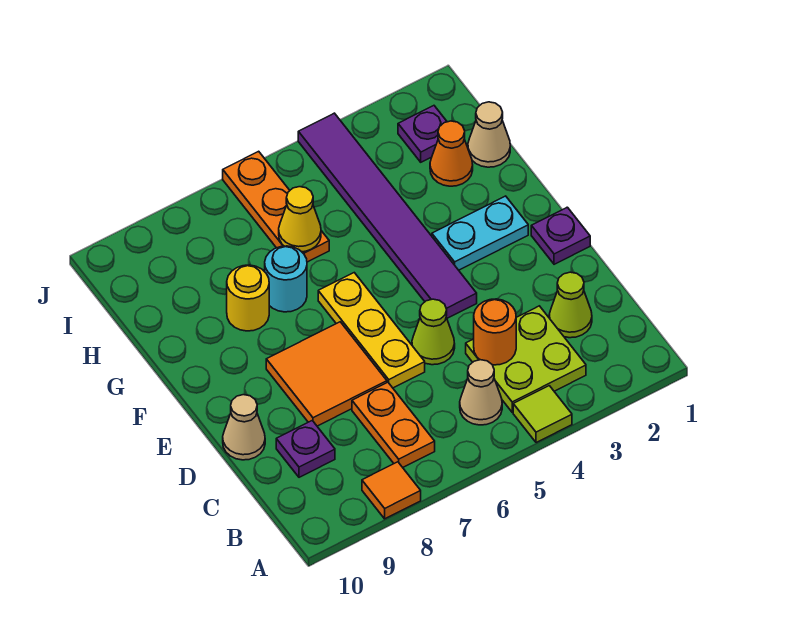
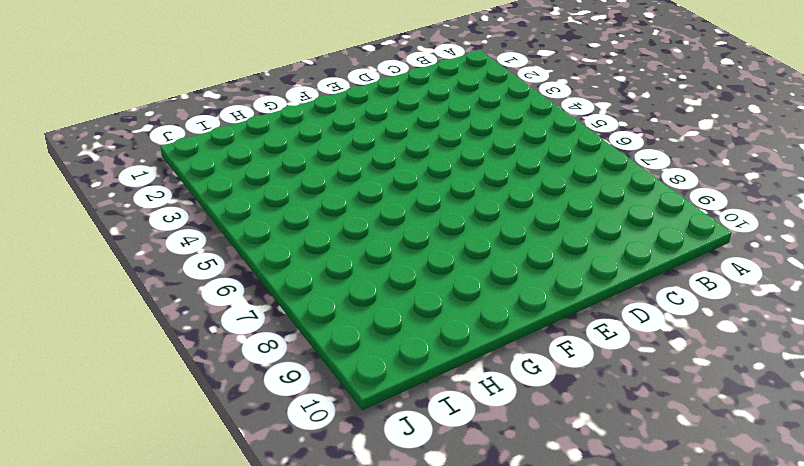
none -> lime tile A4 level 1
none -> orange tile A8 level 1
none -> lime plate B3:C4 level 1

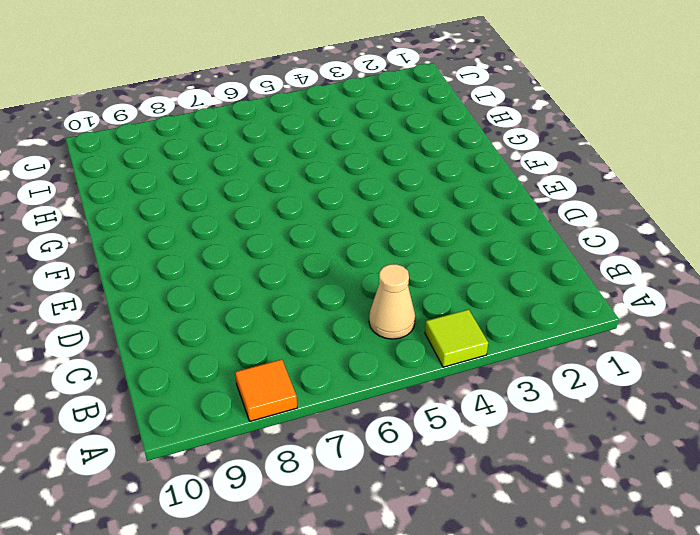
none -> lime plate B3:C4 level 1
none -> orange plate B7:C7 level 1
none -> lime cone C2 level 1

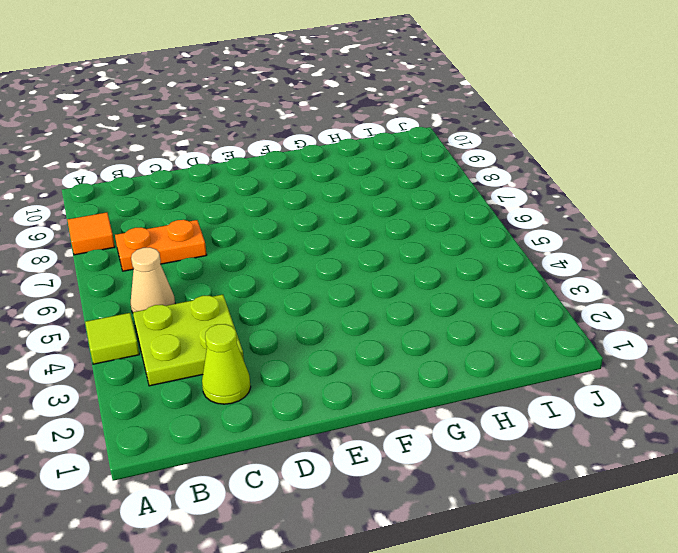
none -> purple plate C9 level 1
none -> lime cone D5 level 1
none -> yellow plate D6:F6 level 1

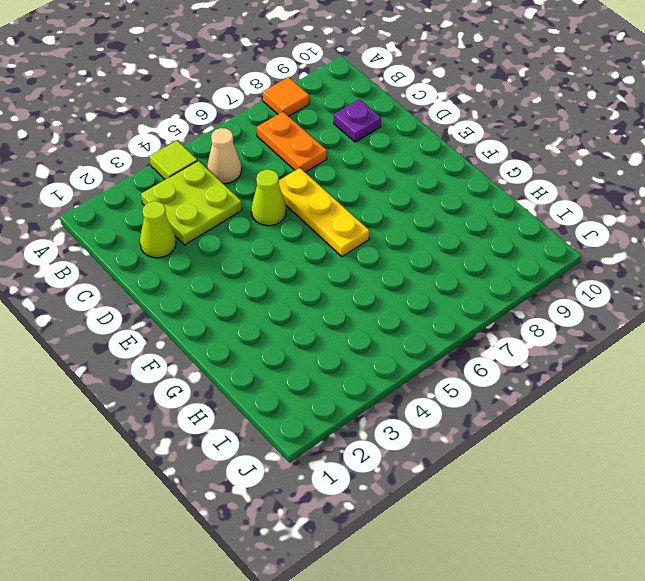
none -> orange tile D7:E8 level 1
none -> tan cone D10 level 1
none -> purple plate E1 level 1

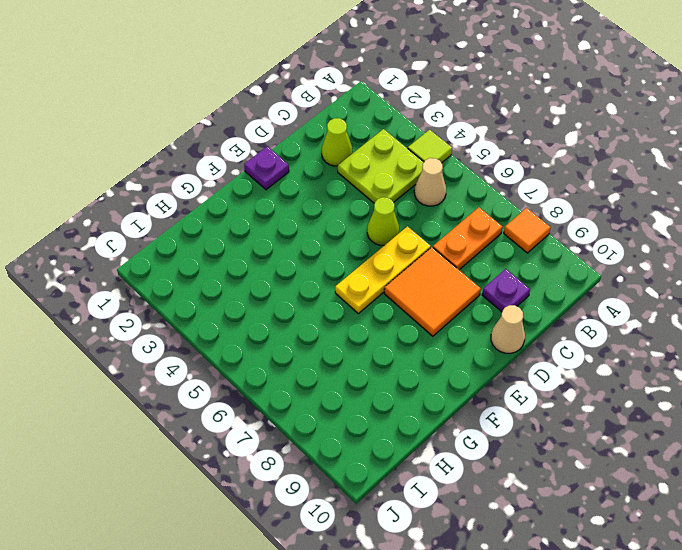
none -> purple tile E4:J4 level 1
none -> cyan plate F2:F3 level 1
none -> cyan round brick G7 level 1

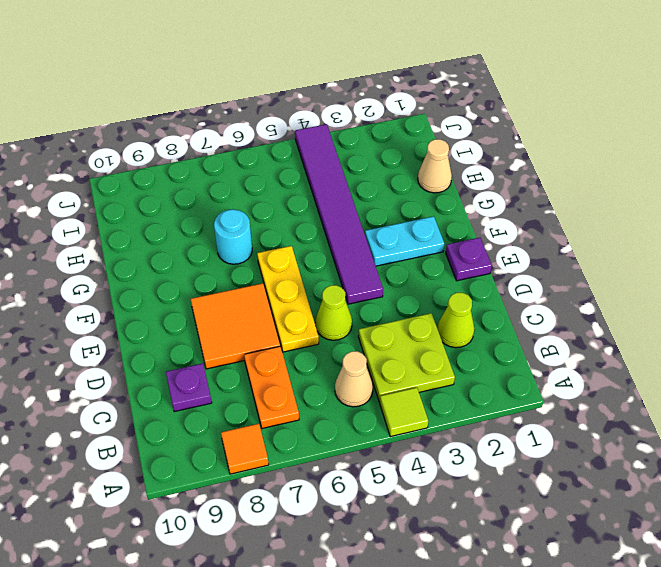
none -> tan cone D10 level 1
none -> yellow round brick G8 level 1
none -> orange cone H2 level 1

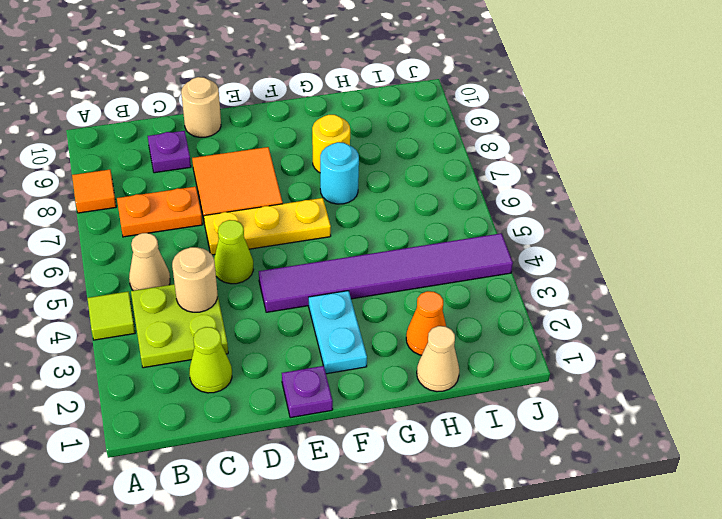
tan round brick C4 level 2 -> orange round brick C4 level 2
tan round brick D10 level 1 -> tan cone D10 level 1
none -> orange plate H6:J6 level 1
none -> purple plate I2 level 1
none -> yellow cone H6 level 2

